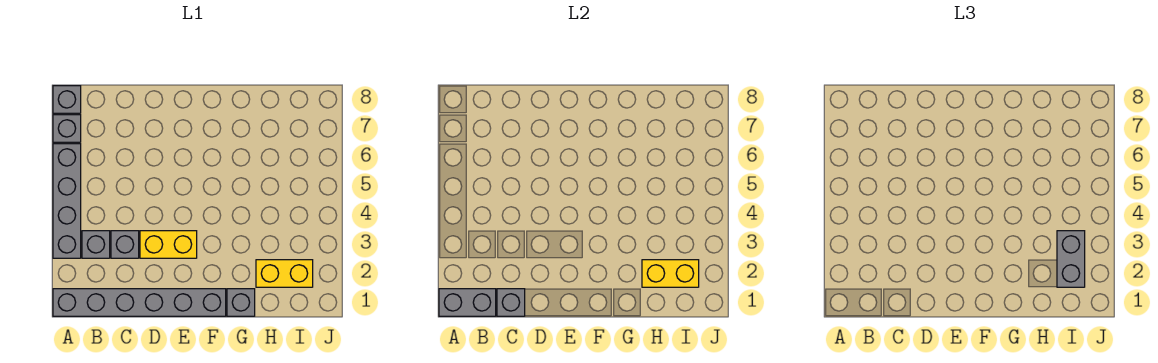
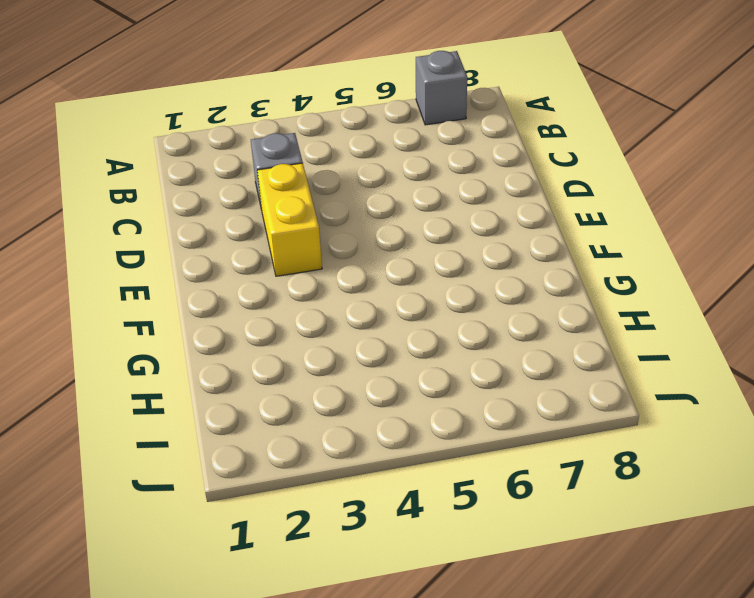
none -> grey brick A1:F1 level 1
none -> grey brick A3:A6 level 1
none -> grey brick A8 level 1

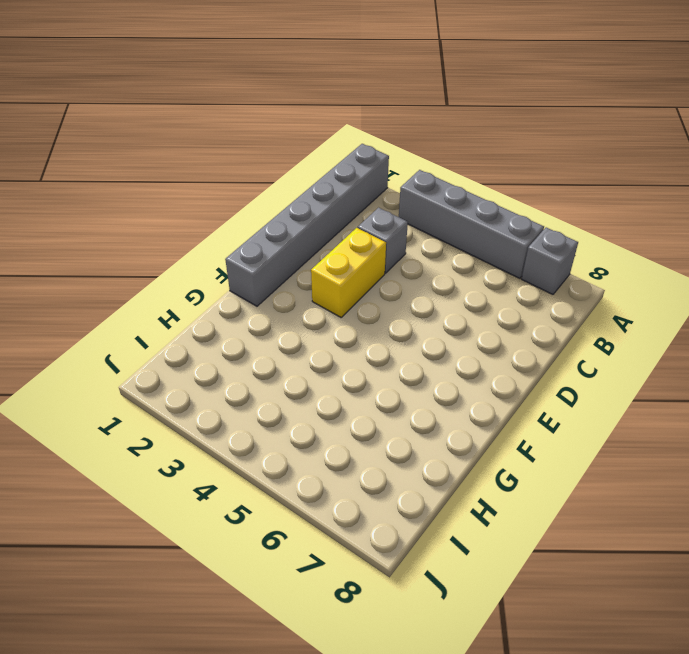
none -> grey brick A8 level 1
none -> grey brick B3 level 1
none -> grey brick G1 level 1

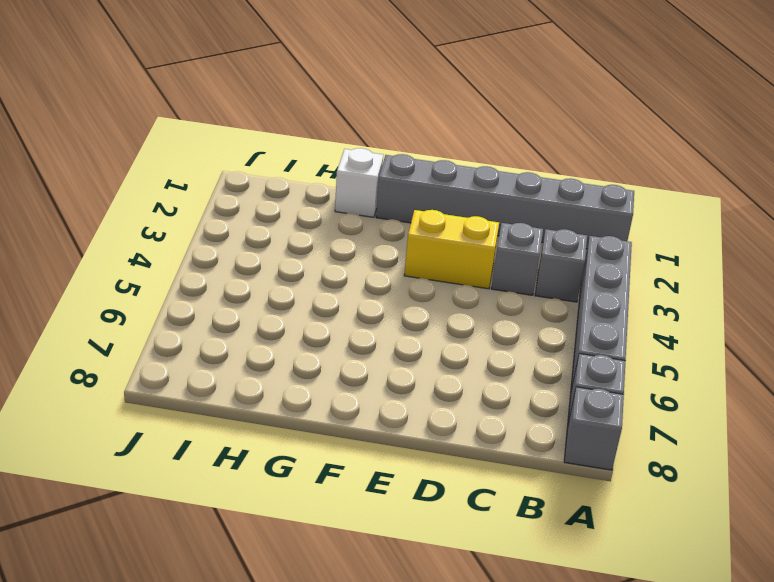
white brick G1 level 1 -> grey brick G1 level 1
none -> yellow brick H2:I2 level 1
none -> grey brick A1:B1 level 2
none -> grey brick C1 level 2

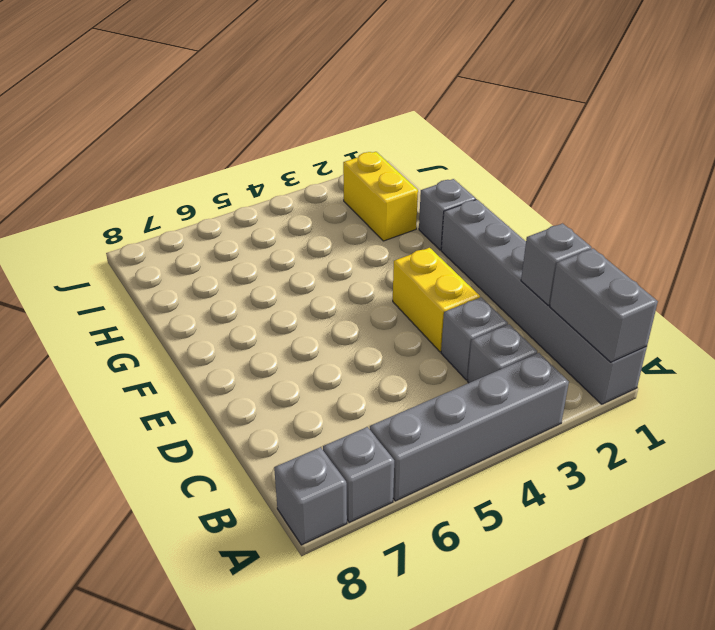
none -> yellow brick H2:I2 level 2
none -> grey brick I2:I3 level 3

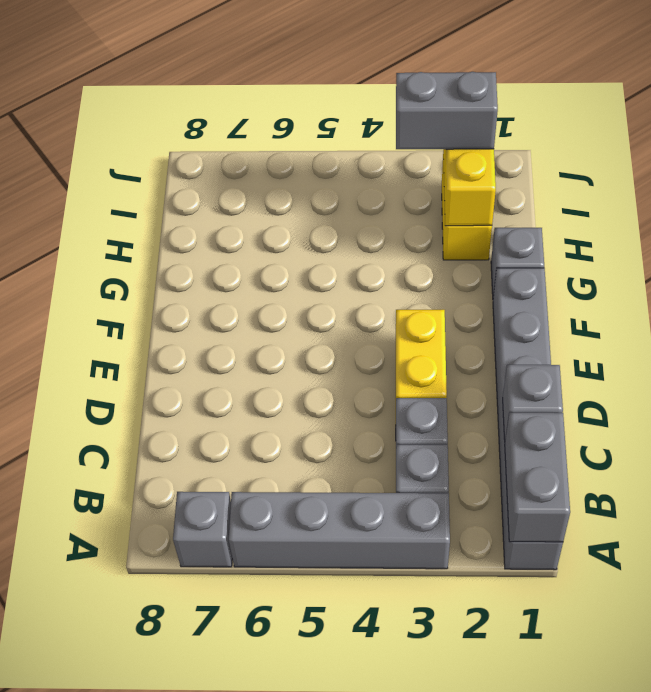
none -> grey brick A8 level 1

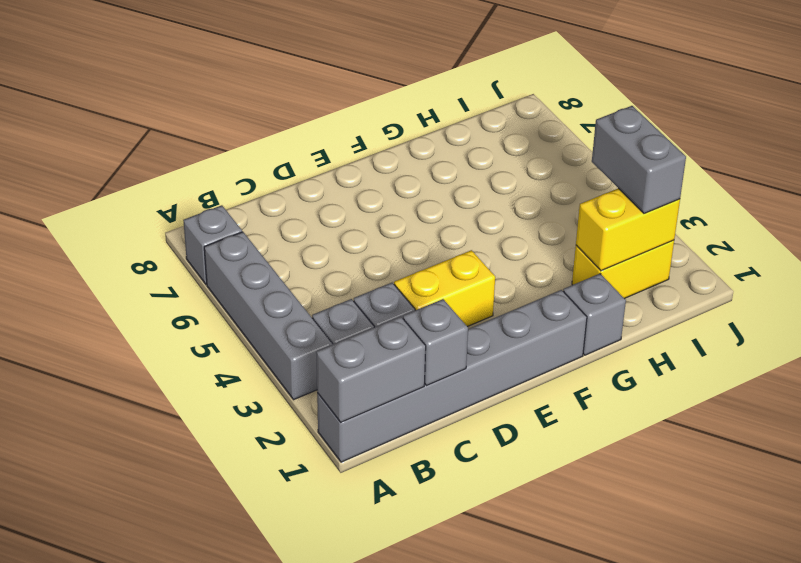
none -> grey brick A8 level 1

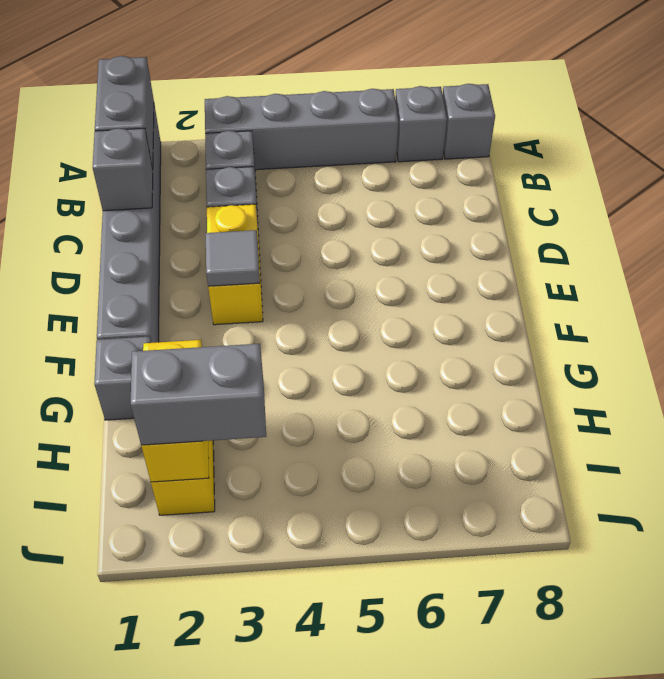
grey tile E3 level 2 -> none

